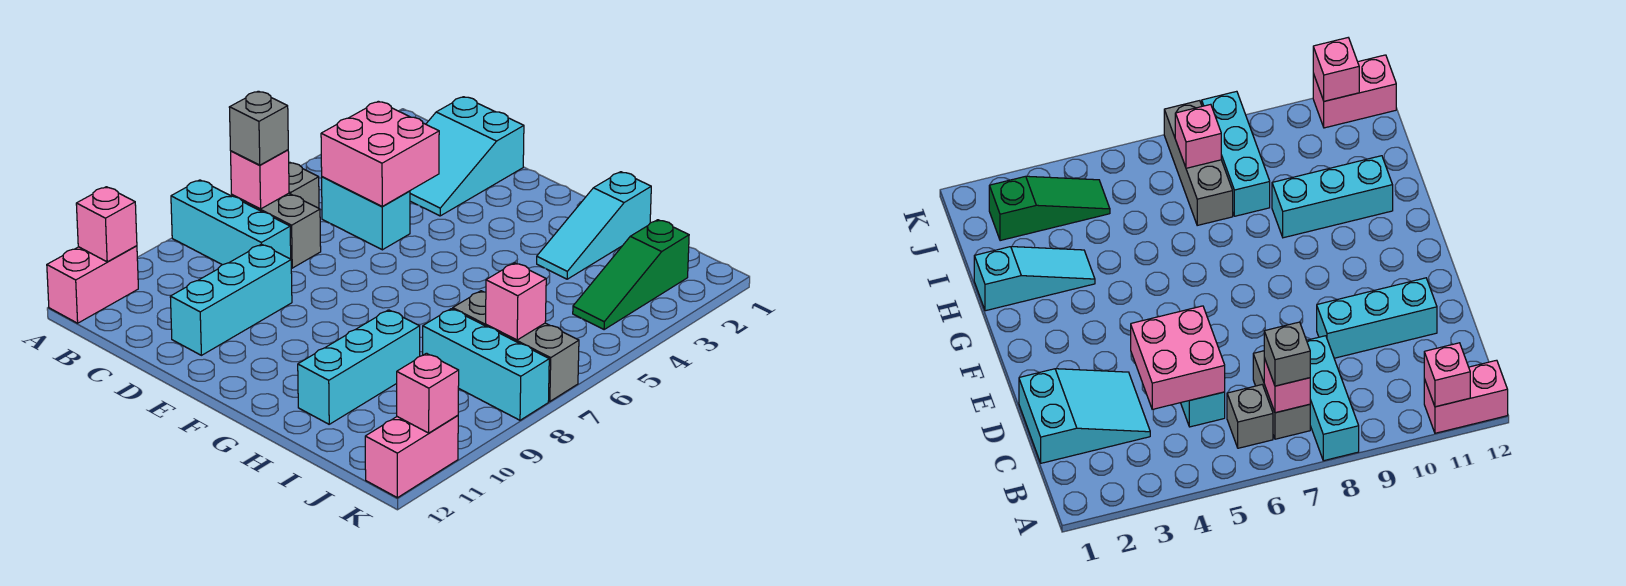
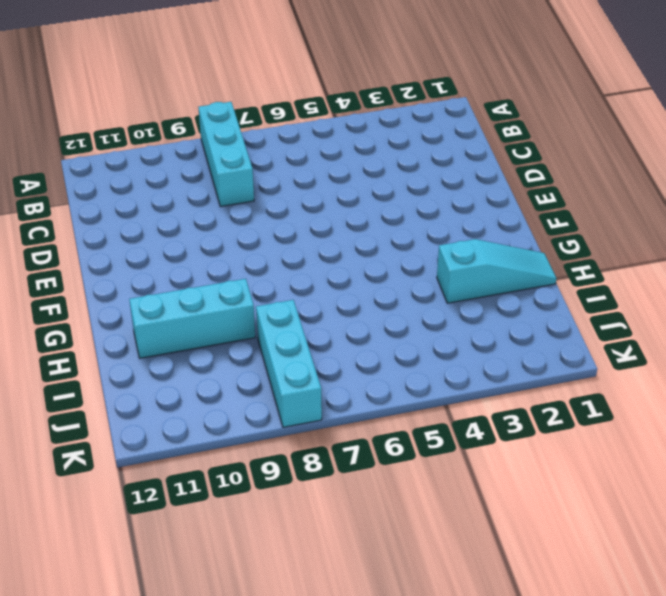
cyan slope H1:H3 level 1 top 3 -> cyan slope H1:H3 level 1 top 1
none -> pink brick A11:A12 level 1
none -> grey brick B6 level 1
none -> grey brick B7:C7 level 1

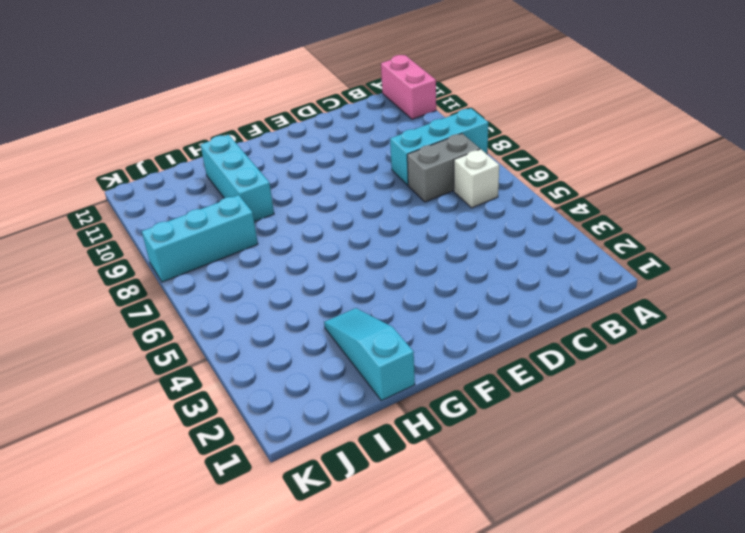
white brick B6 level 1 -> grey brick B6 level 1
none -> cyan slope C1:D3 level 1 top 1
none -> cyan brick C5:D5 level 1
none -> cyan brick D9:D11 level 1

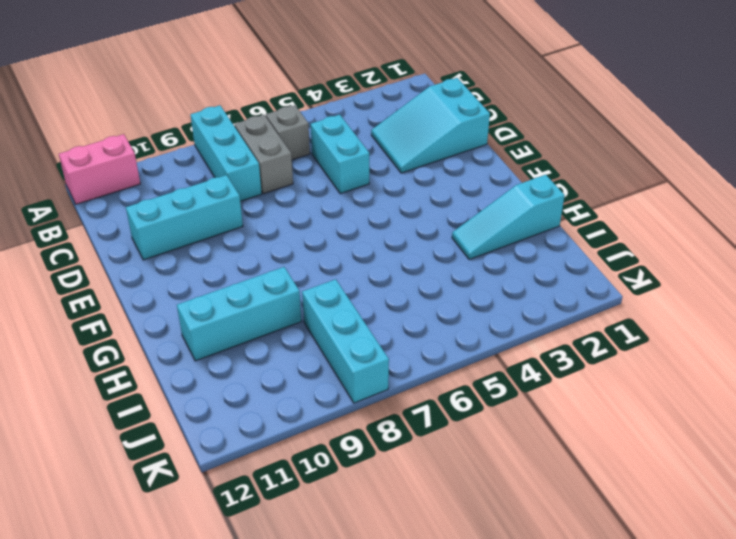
none -> grey brick I7:K7 level 1
none -> green slope J2:J4 level 1 top 2
none -> pink brick K11:K12 level 1

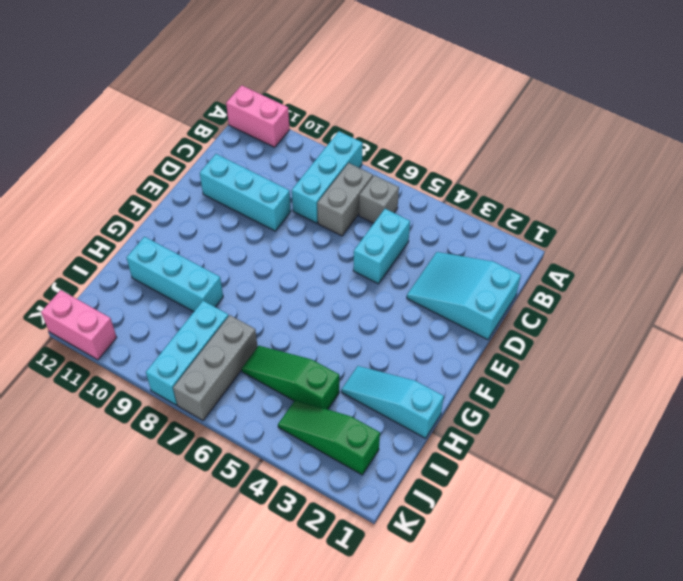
green slope I4:I6 level 1 top 4 -> none
none -> pink brick A11 level 2
none -> pink brick B7 level 2
none -> pink brick C4:D5 level 2

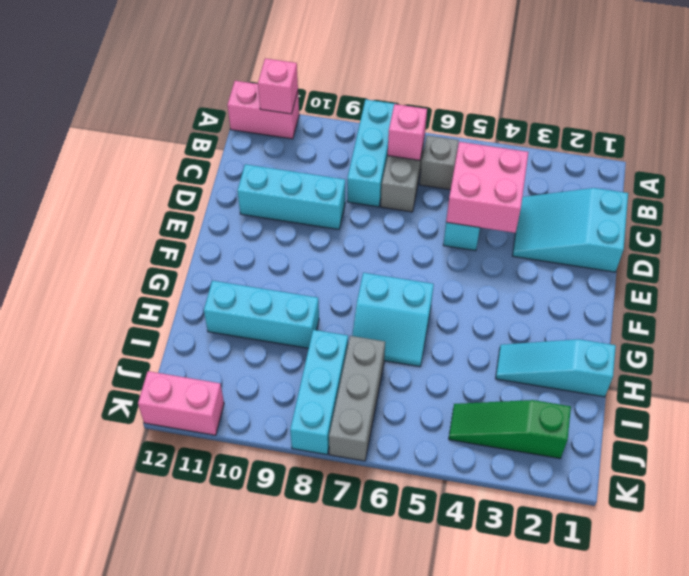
cyan slope G6:H7 level 1 top G -> none
none -> pink brick J7 level 2
none -> pink brick K11 level 2
none -> grey brick B7 level 3

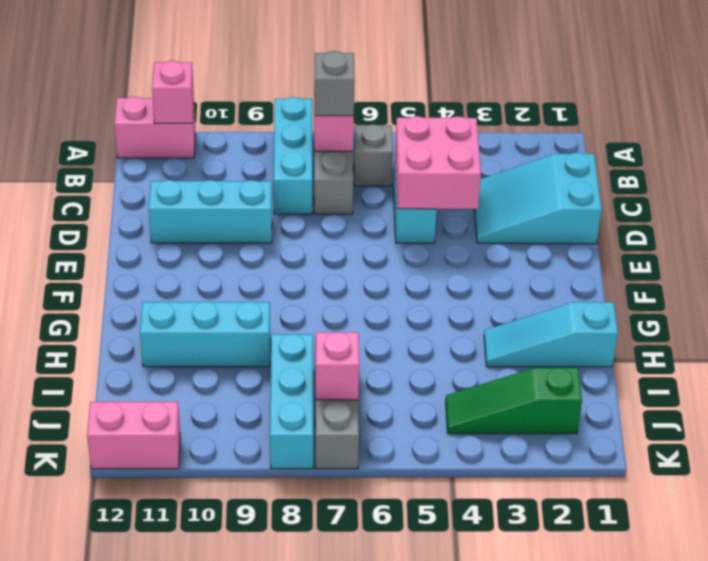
none -> pink brick K11 level 2

